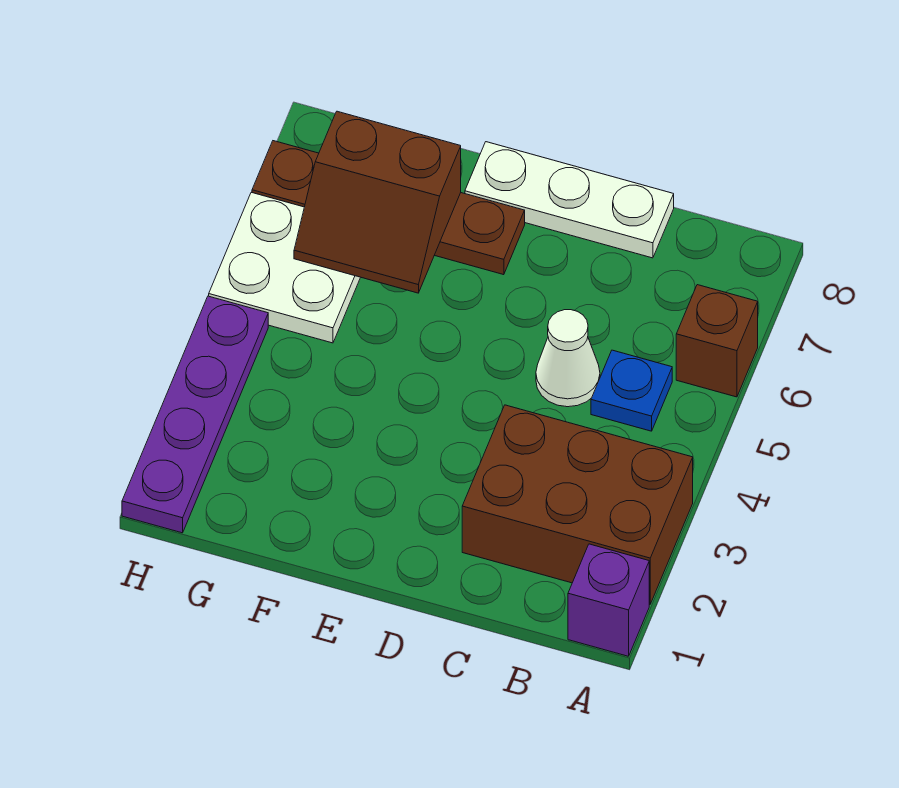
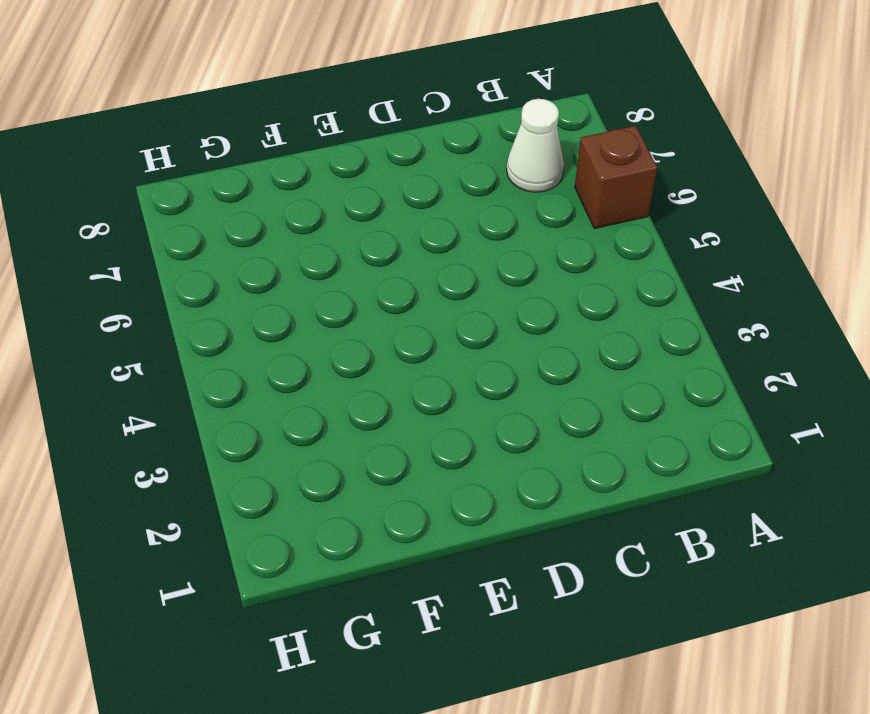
white cone B7 level 1 -> white cone C5 level 1
none -> purple brick A1 level 1
none -> brown brick A2:C3 level 1

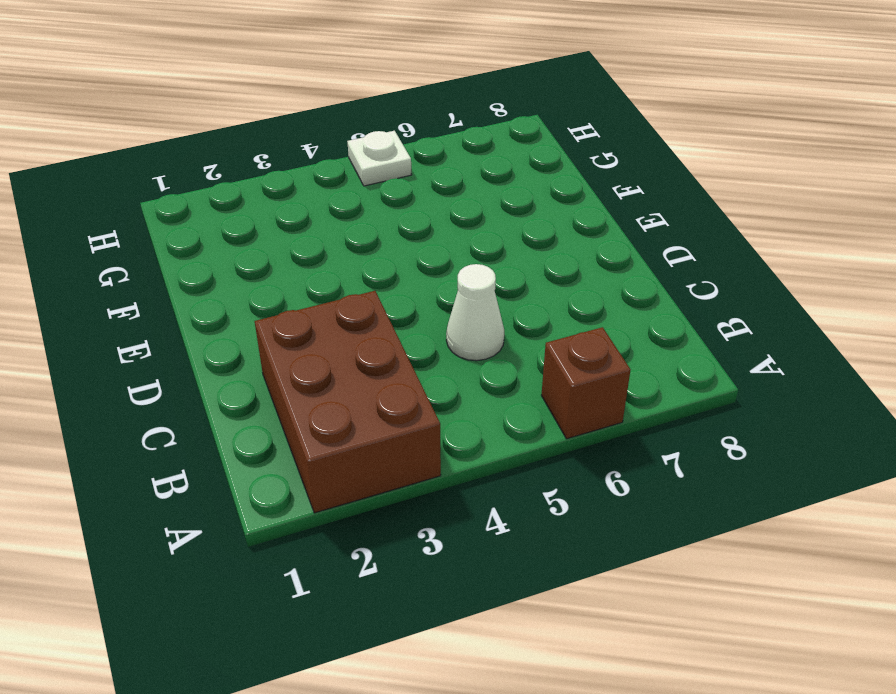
white plate H5 level 1 -> white plate G5:H6 level 1
none -> purple brick A1 level 1
none -> blue plate B5 level 1

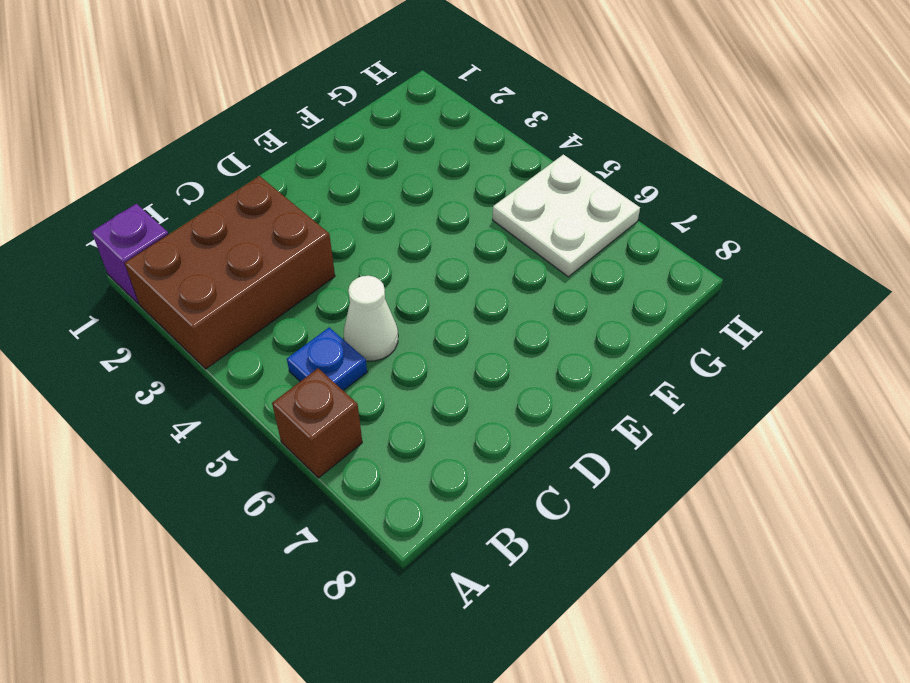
none -> white plate C8:E8 level 1
none -> brown plate E7:H7 level 1

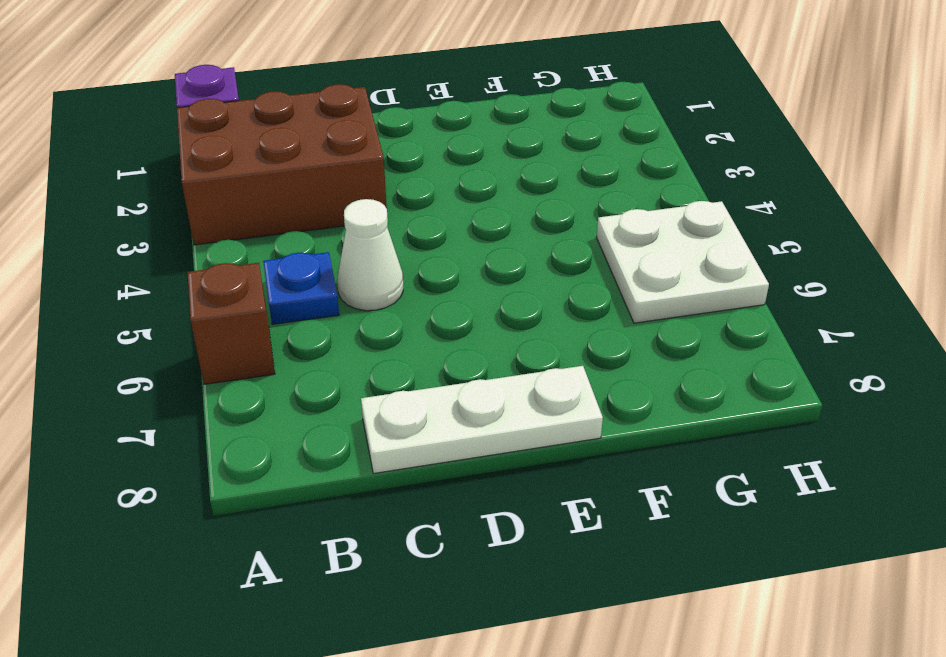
none -> brown plate E7:H7 level 1
none -> purple plate H1:H4 level 1

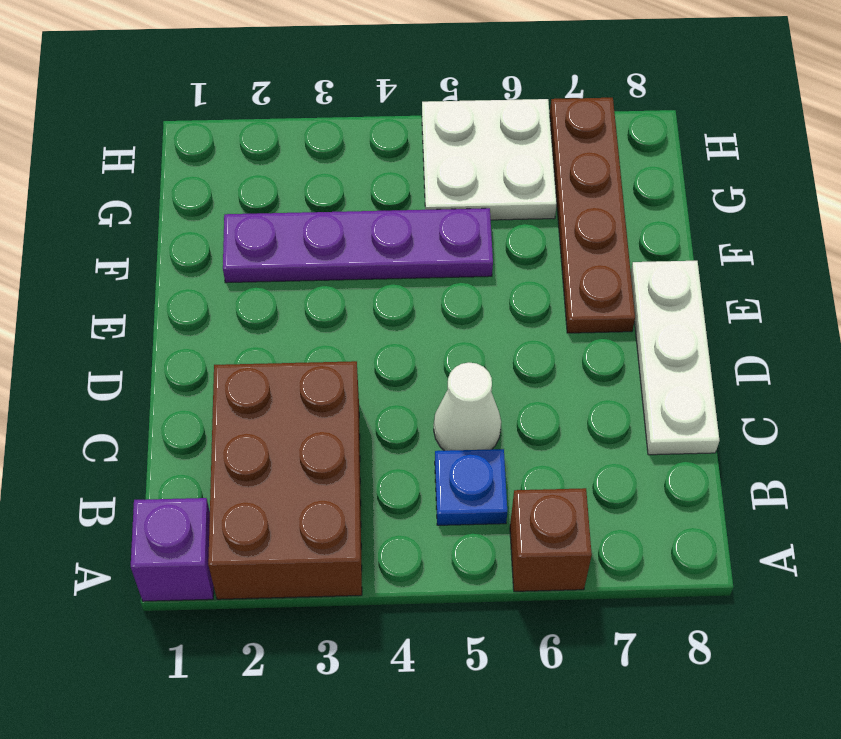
purple plate F2:F5 level 1 -> purple plate H1:H4 level 1
none -> brown slope F6:G7 level 2 top 7

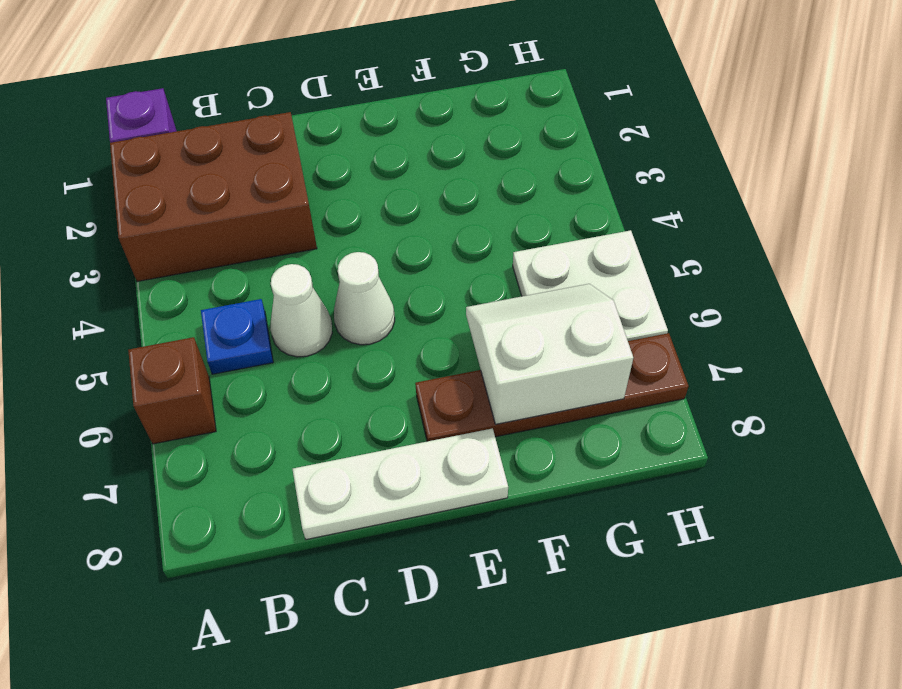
white cone D5 level 1 -> none
white slope F6:G7 level 2 top 7 -> brown slope F6:G7 level 2 top 7
none -> purple plate H1:H4 level 1

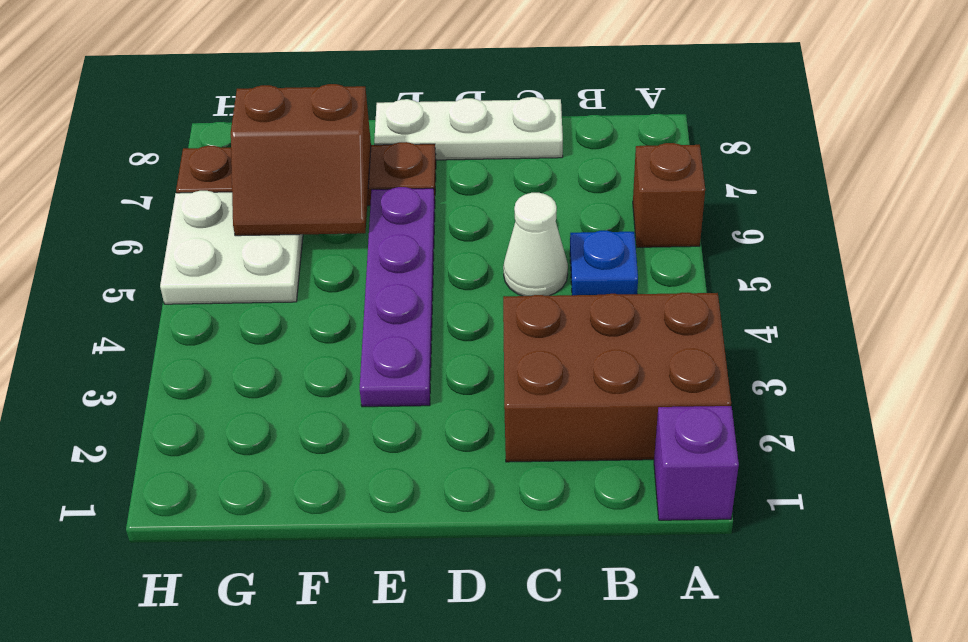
purple plate E3:E6 level 1 -> purple plate H1:H4 level 1

